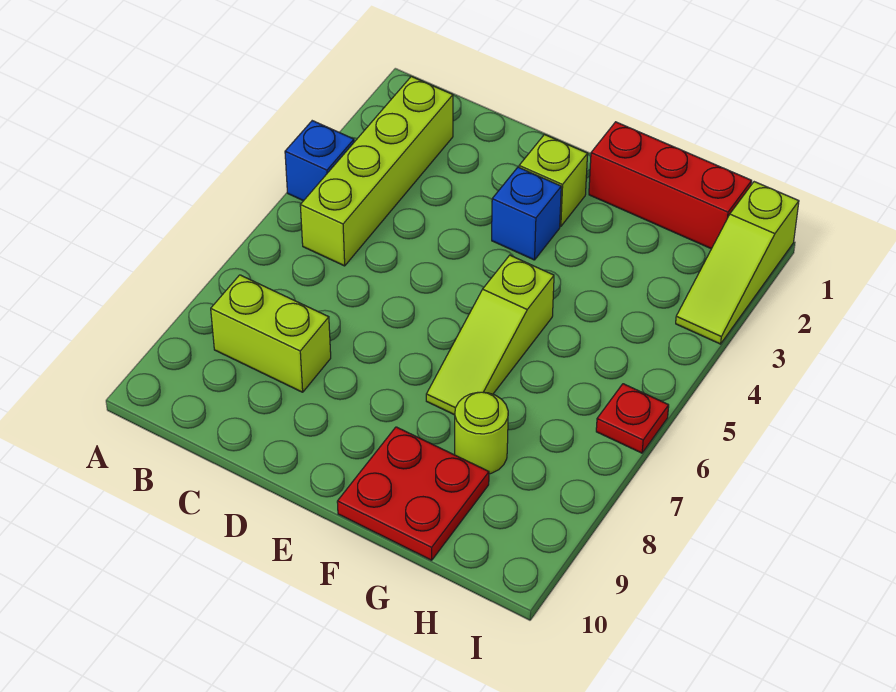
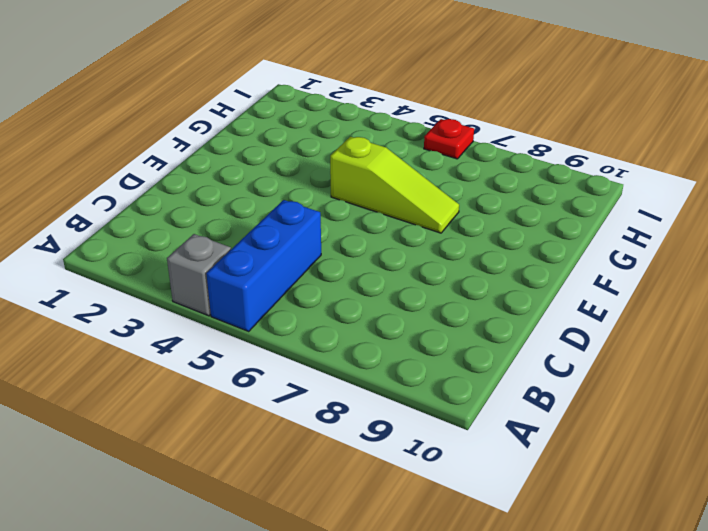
grey brick A4 level 1 -> blue brick A4 level 1
blue brick A5:C5 level 1 -> lime brick B2:B5 level 1
none -> lime brick B8:C8 level 1
none -> lime brick E2 level 1

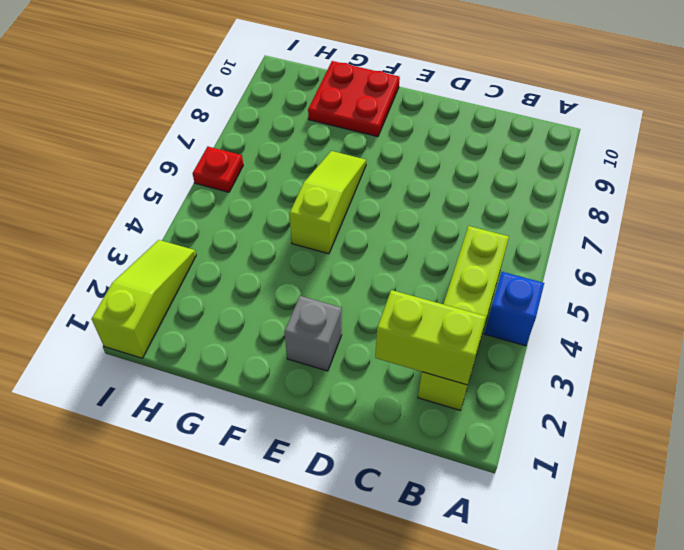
lime brick B2:C2 level 2 -> lime brick B8:C8 level 1
grey brick E2 level 1 -> lime brick E2 level 1
none -> blue brick E3 level 1
none -> red brick F1:H1 level 1

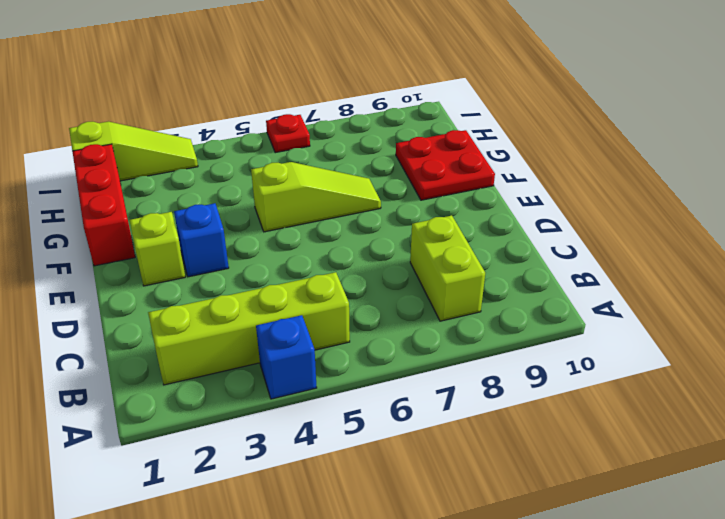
none -> lime round brick G8 level 1

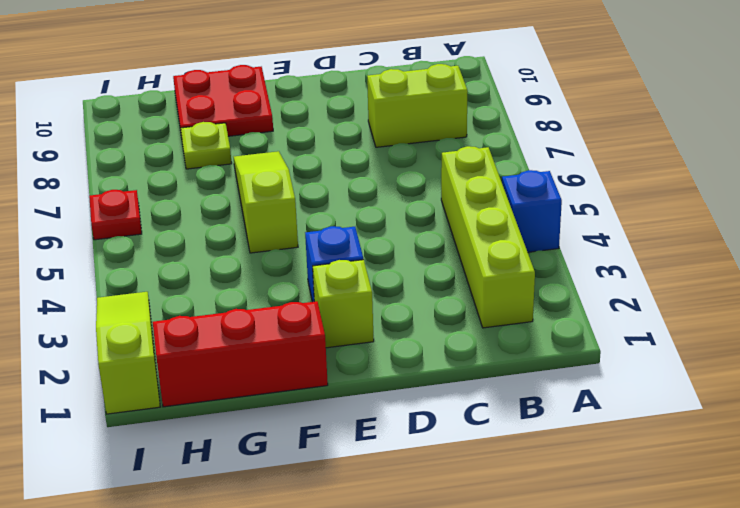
lime plate G8 level 1 -> lime round brick G8 level 1

